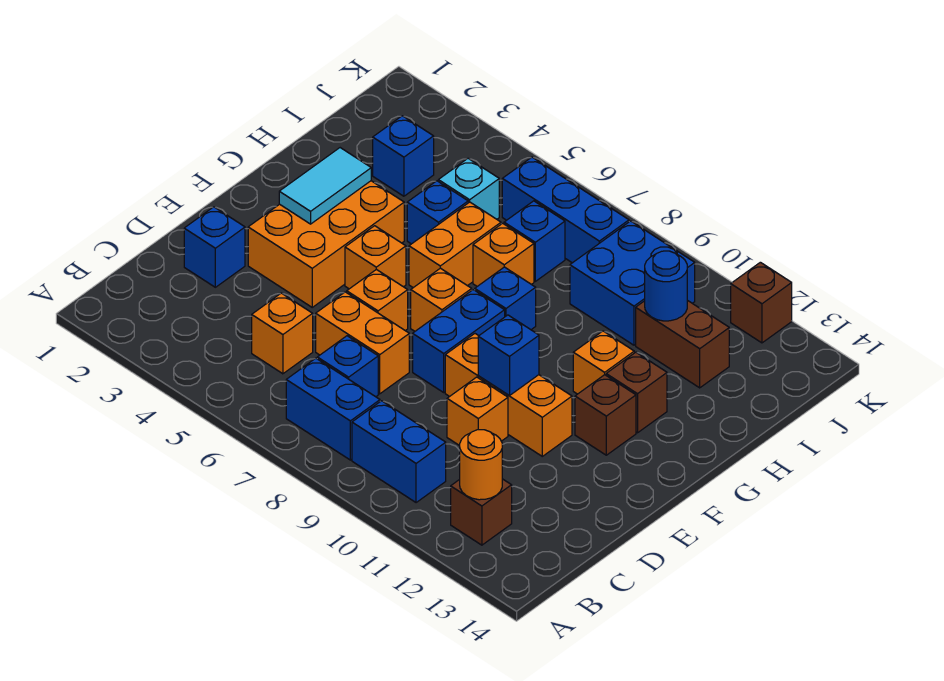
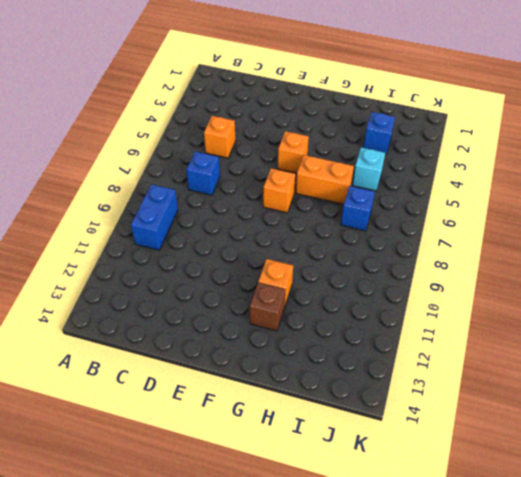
none -> blue brick B7:B8 level 1
none -> brown brick B12 level 1
none -> blue brick D2 level 1
none -> orange brick D6:D7 level 1

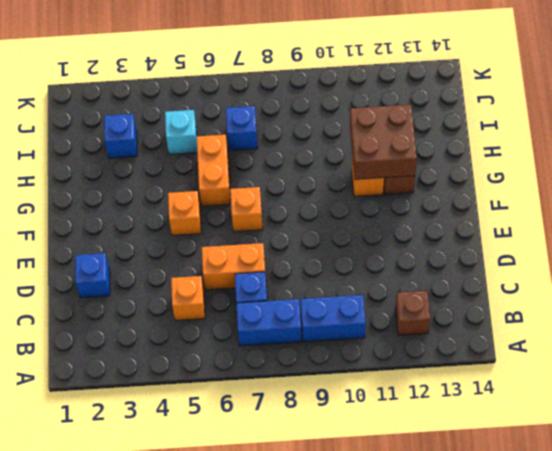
brown brick G11:H12 level 2 -> none
none -> orange brick D10 level 1
none -> orange brick E3:G4 level 1
none -> orange brick E6 level 1
none -> blue brick E8:F8 level 1

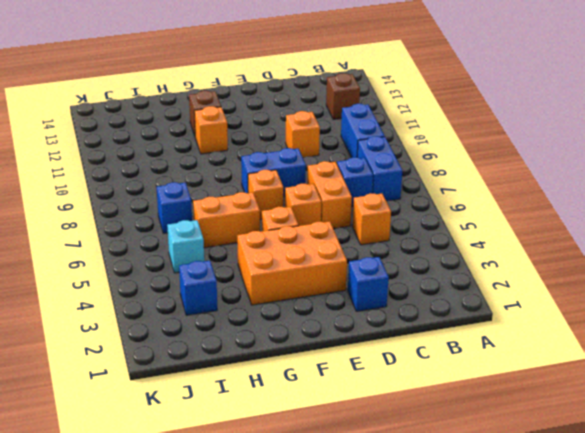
none -> orange brick E9:E11 level 1
none -> brown brick F12 level 1
none -> blue brick G8 level 1
none -> blue brick H5 level 1

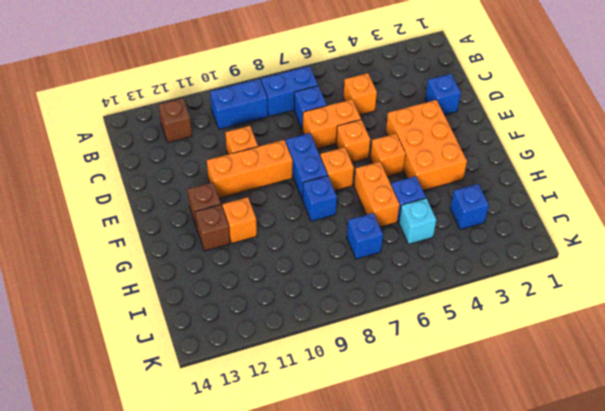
none -> orange brick H7 level 1
none -> blue brick I9:J10 level 1
none -> brown brick I11:I12 level 1
none -> blue brick J6:J8 level 1

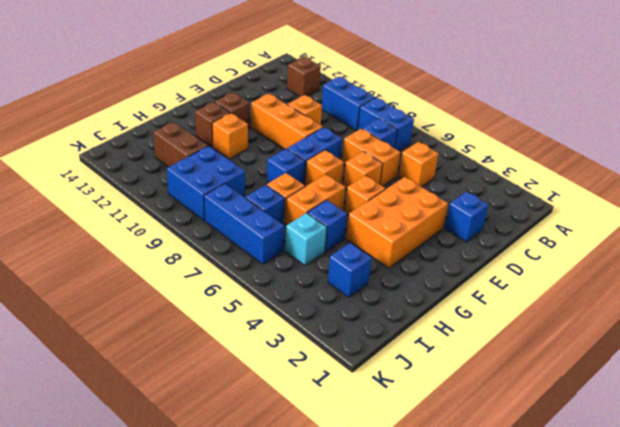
none -> brown brick K12 level 1
none -> orange round brick B12 level 2
none -> blue brick E10 level 2
none -> cyan tile F3:G3 level 2

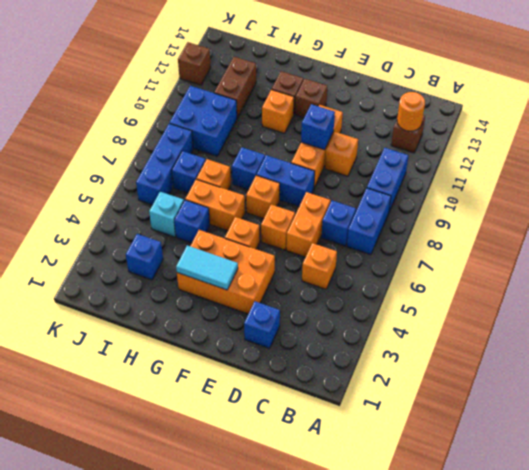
none -> blue round brick I11 level 2

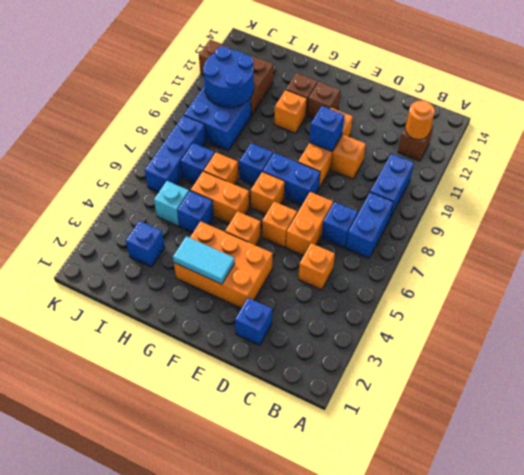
blue round brick I10:J11 level 2 -> blue round brick I11 level 2

